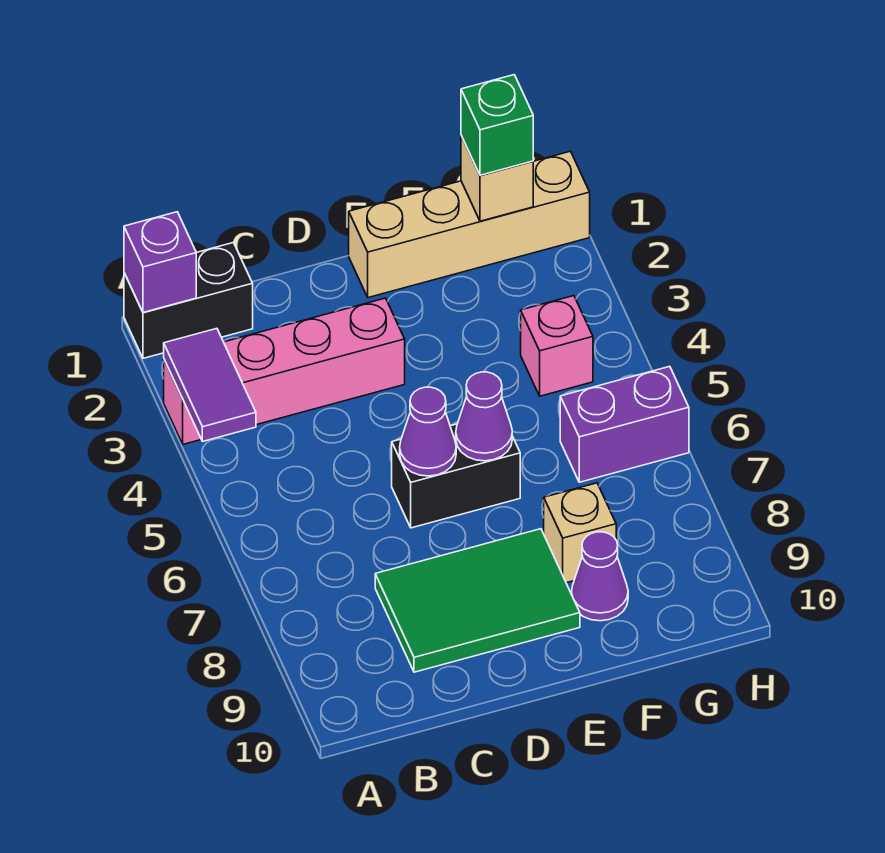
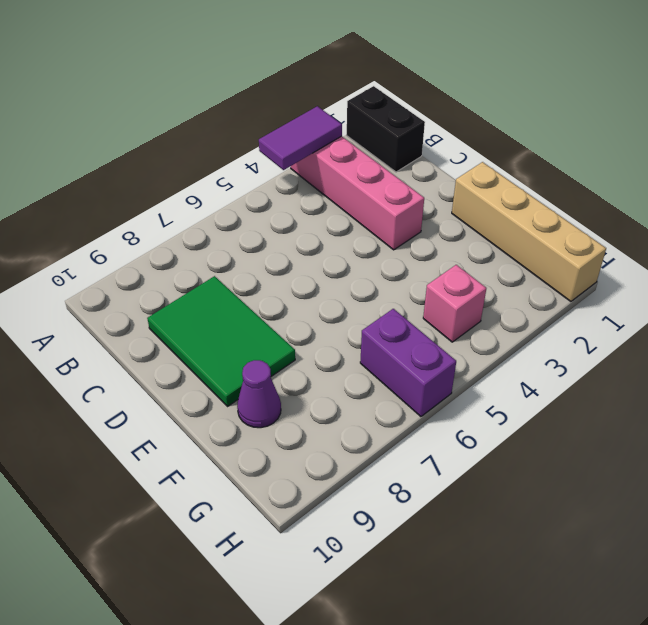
none -> black brick D6:E6 level 1
none -> tan brick F8 level 1
none -> purple brick A1 level 2

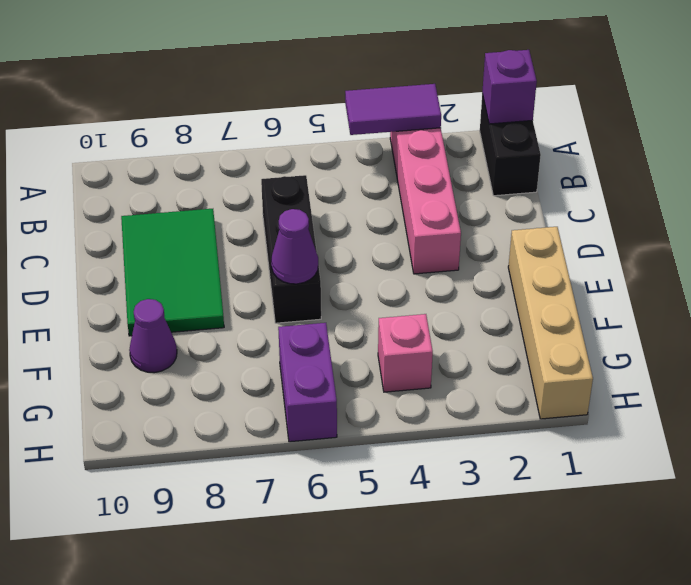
black brick C6:E6 level 1 -> black brick D6:E6 level 1
none -> tan brick F8 level 1
none -> purple cone D6 level 2
none -> tan brick G1 level 2

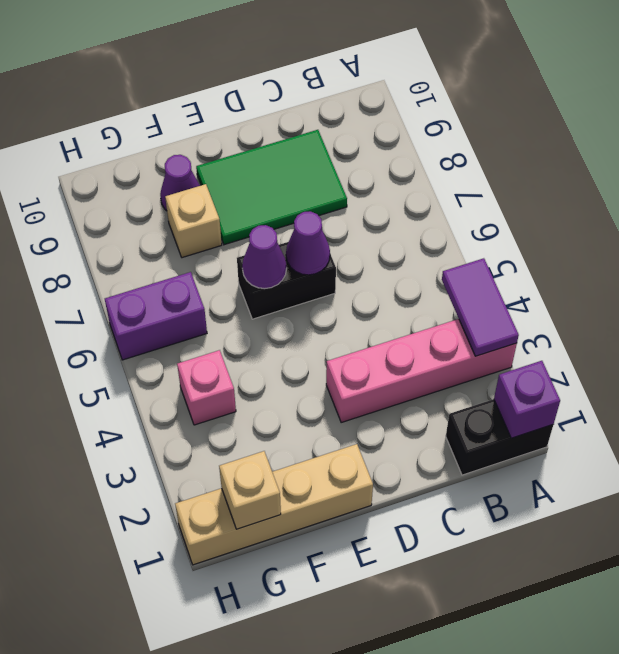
none -> green brick G1 level 3

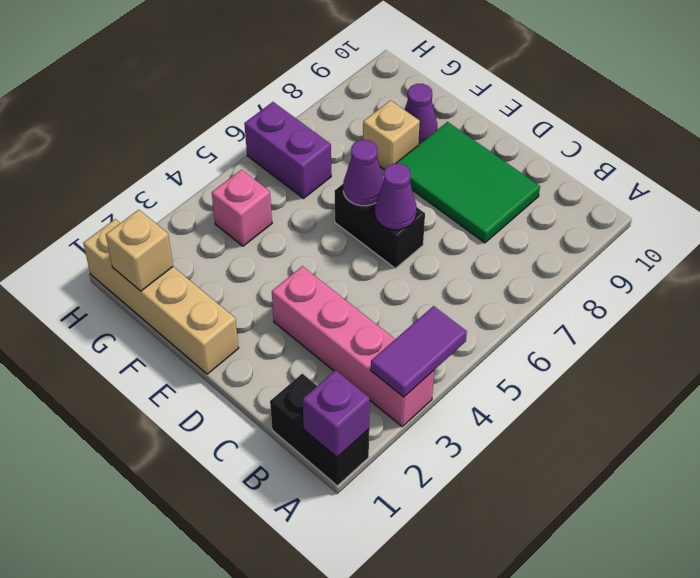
none -> green brick G1 level 3

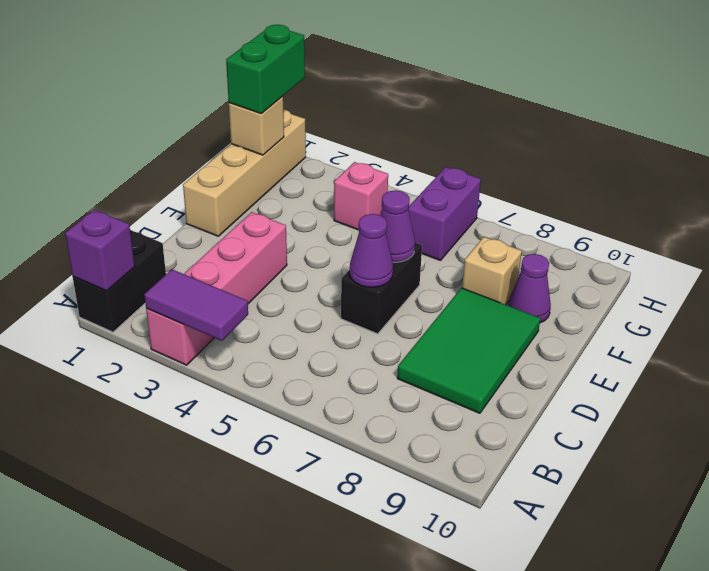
green brick G1:H1 level 3 -> green brick G1 level 3

